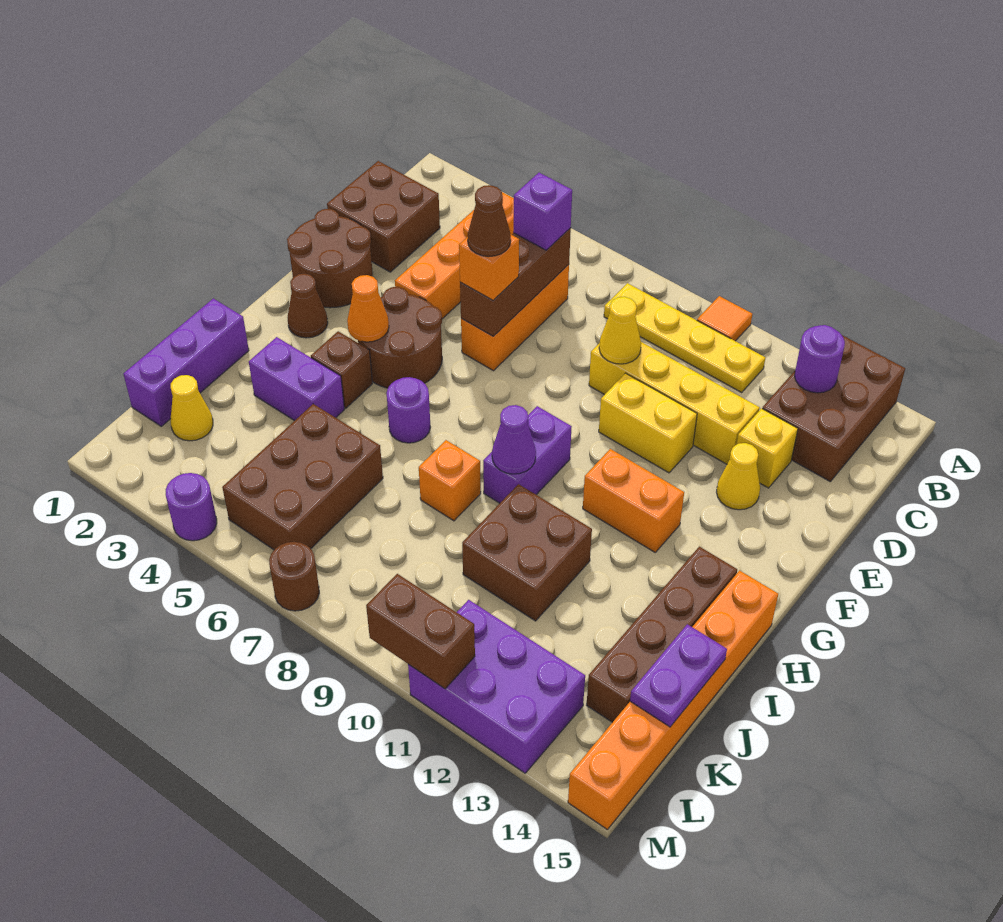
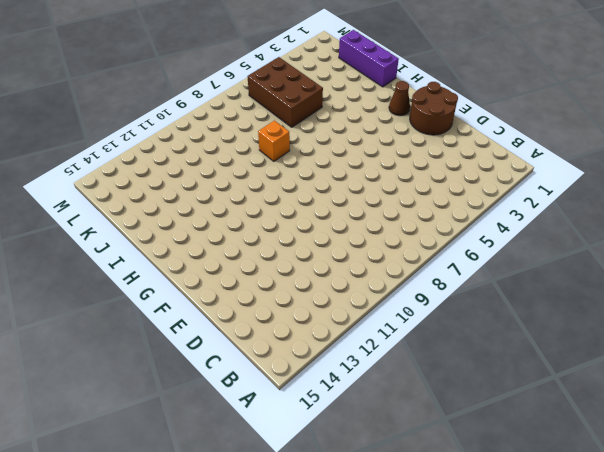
none -> orange tile A10 level 1
none -> brown brick A13:C14 level 1
none -> orange brick B4:E4 level 1
none -> yellow plate B8:B11 level 1

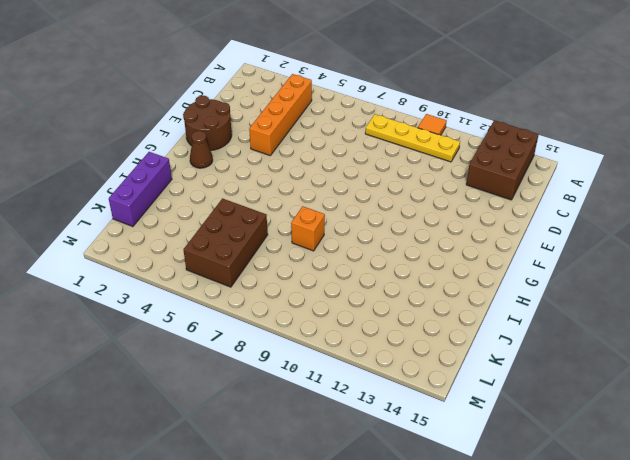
none -> brown brick C1:D2 level 1
none -> orange brick C6:E6 level 1
none -> yellow brick D9:D12 level 1
none -> yellow brick D13 level 1

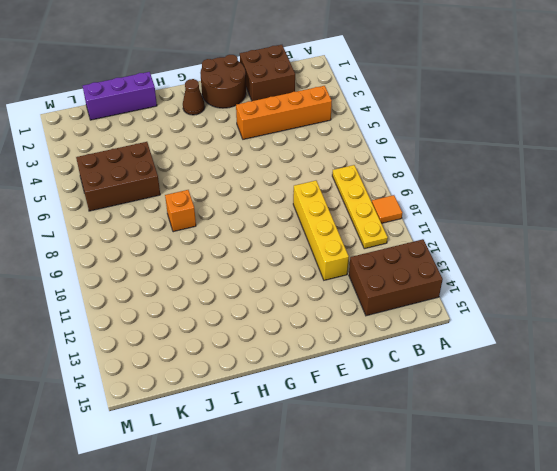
none -> orange brick C6:E6 level 1
none -> yellow brick D13 level 1
none -> yellow brick E10:E11 level 1
none -> yellow cone E13 level 1

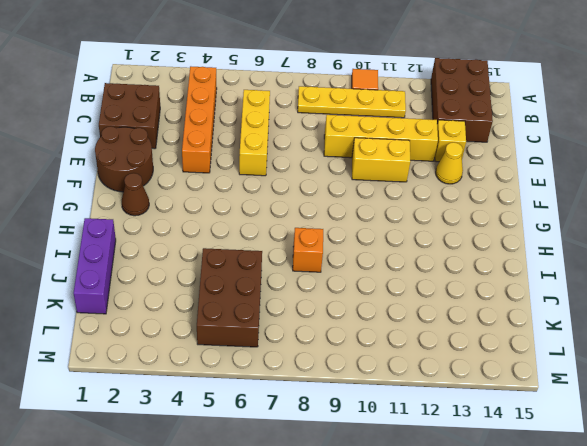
yellow brick C6:E6 level 1 -> orange brick C6:E6 level 1
none -> brown round brick F4:G5 level 1
none -> purple brick G9:H9 level 1
none -> orange brick G11:G12 level 1
none -> brown brick H4 level 1

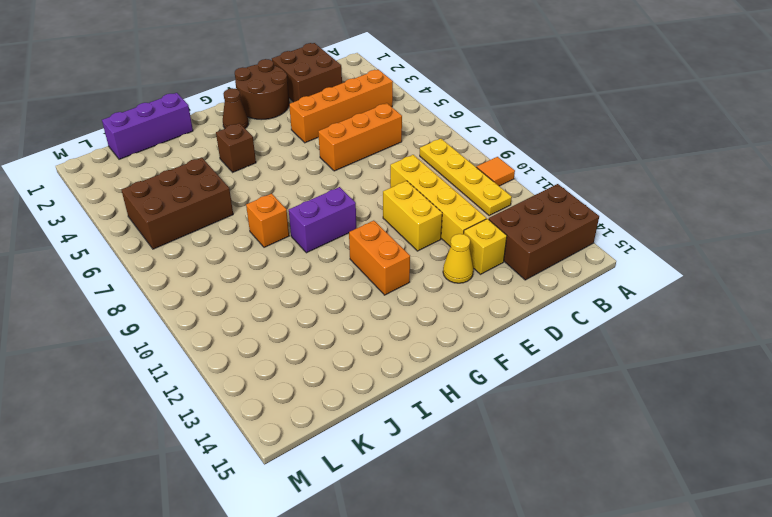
none -> brown round brick F4:G5 level 1
none -> purple round brick H6 level 1
none -> brown brick H14:K14 level 1
none -> orange brick H15:M15 level 1

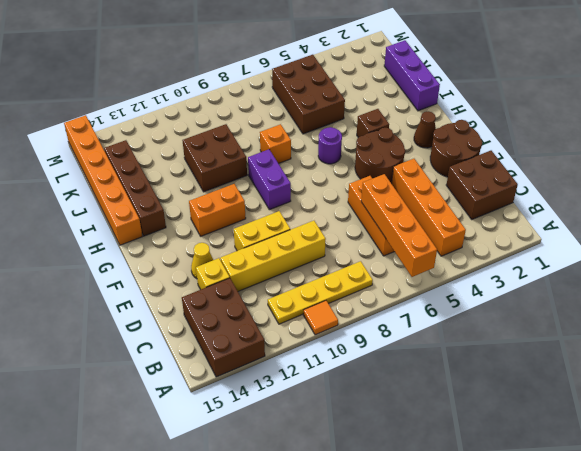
orange brick A6:D6 level 2 -> brown brick C6:E6 level 2
none -> purple brick I3:I4 level 1
none -> yellow cone K2 level 1
none -> purple brick L11:M13 level 1
none -> purple round brick M4 level 1

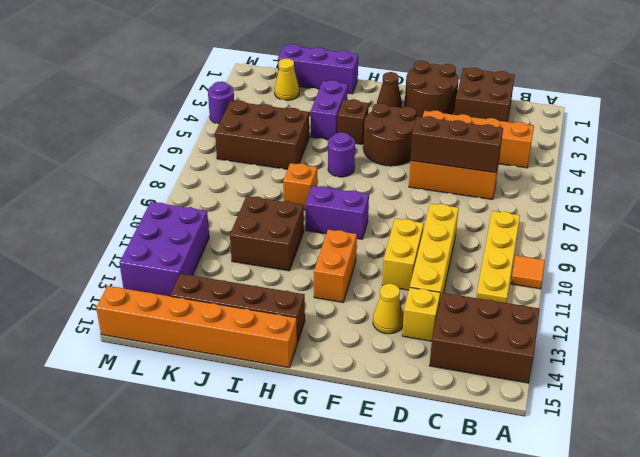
none -> brown round brick M7 level 1
none -> purple round brick B13 level 2
none -> yellow cone D9 level 2
none -> orange cone G4 level 2

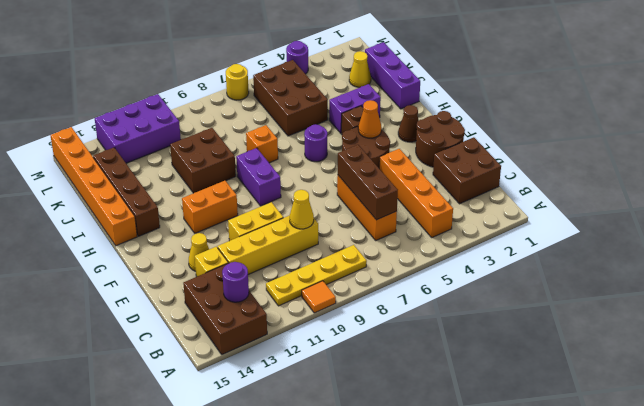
yellow round brick M7 level 1 -> brown round brick M7 level 1
none -> purple cone H9 level 2
none -> purple plate J15:K15 level 2
none -> brown brick M10:M11 level 2
none -> purple brick C6 level 3

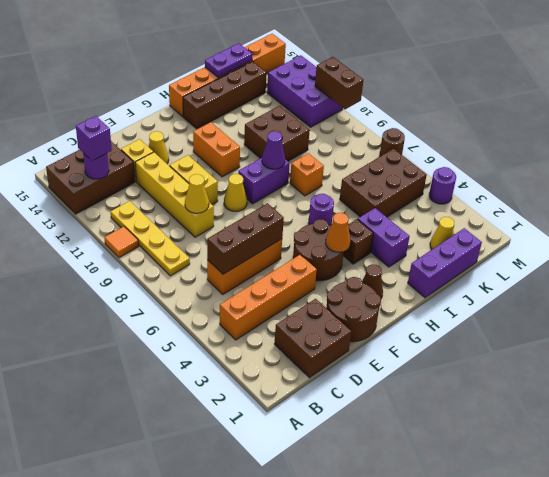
purple brick B13 level 3 -> purple brick C6 level 3
yellow cone F9 level 1 -> none
none -> orange brick E6 level 3
none -> brown cone E6 level 4

